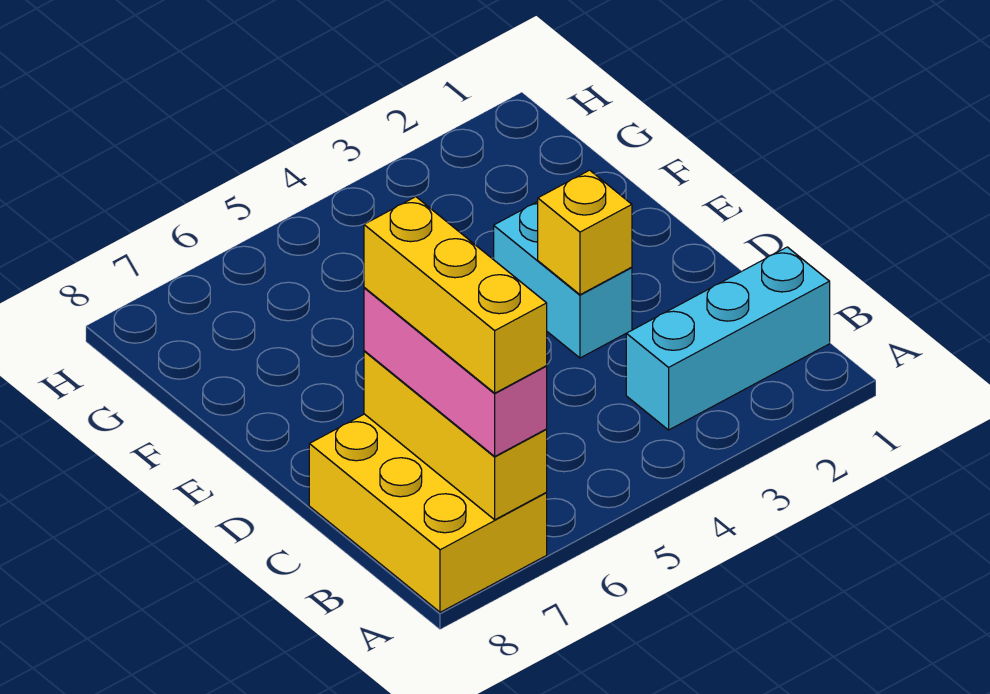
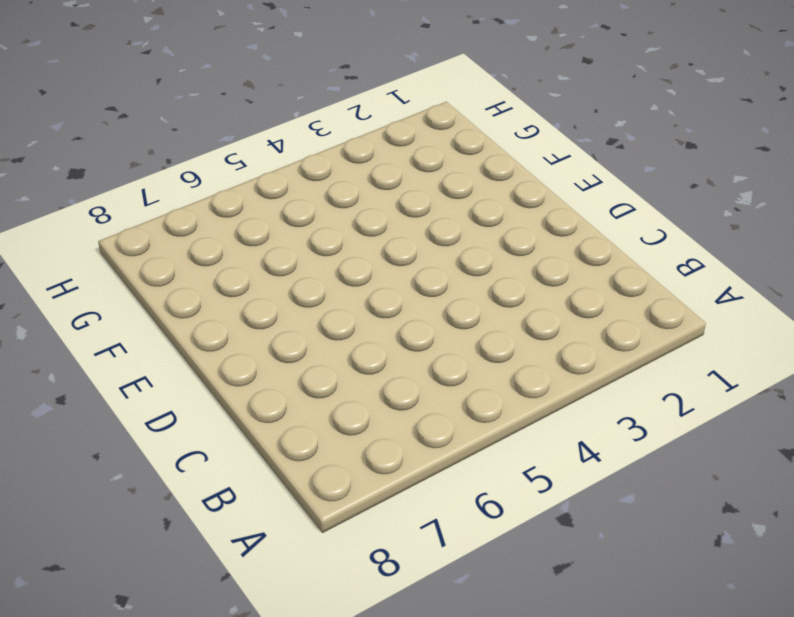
none -> yellow brick A7:C8 level 1
none -> cyan brick B1:B3 level 1

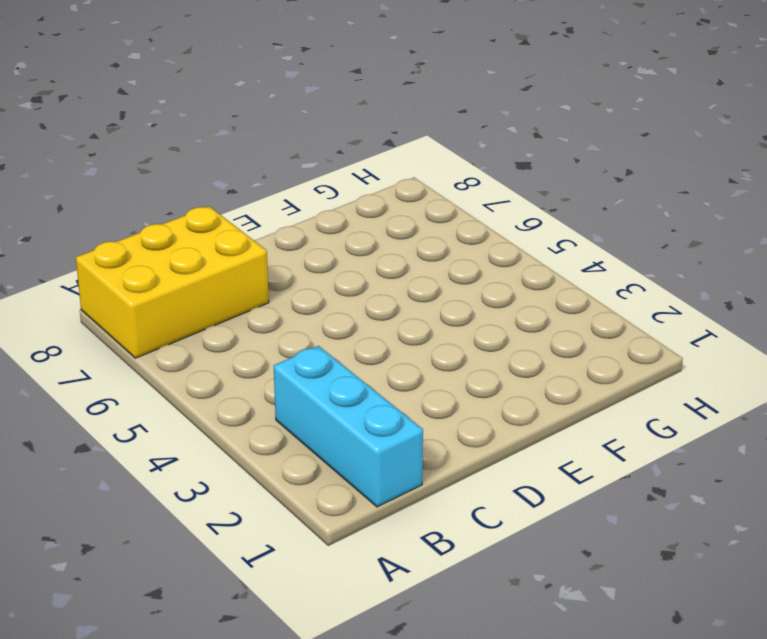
none -> cyan brick D3:E3 level 1
none -> yellow brick A7:C7 level 2

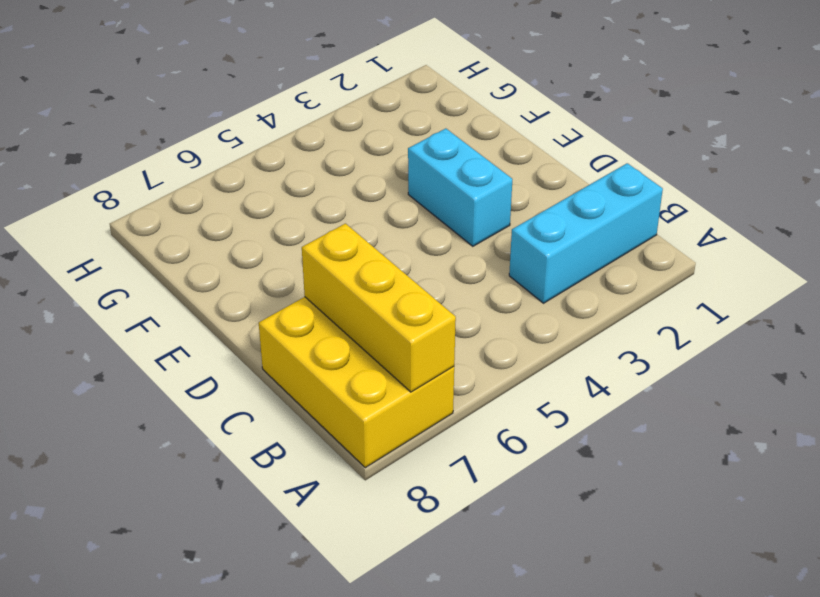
none -> yellow brick D3 level 2
none -> pink brick A7:C7 level 3

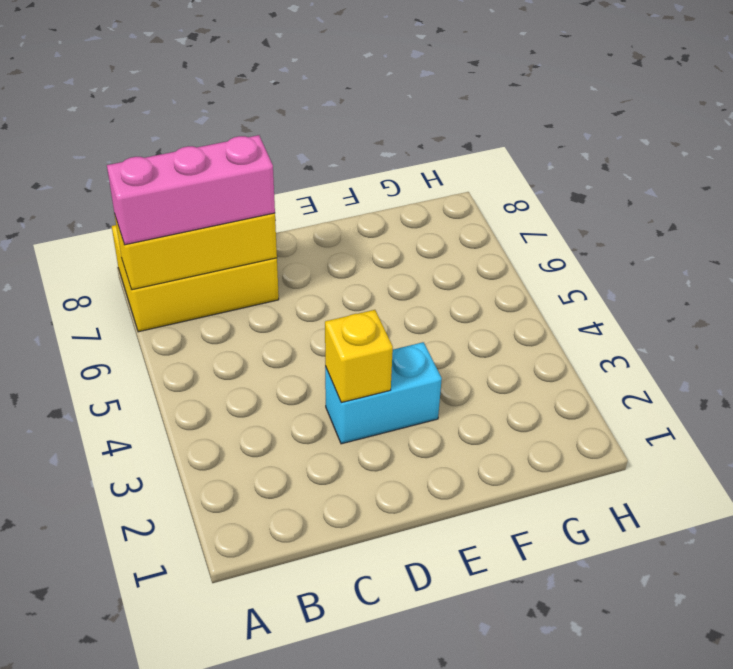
none -> cyan brick B1:B3 level 1
none -> yellow brick A7:C7 level 4

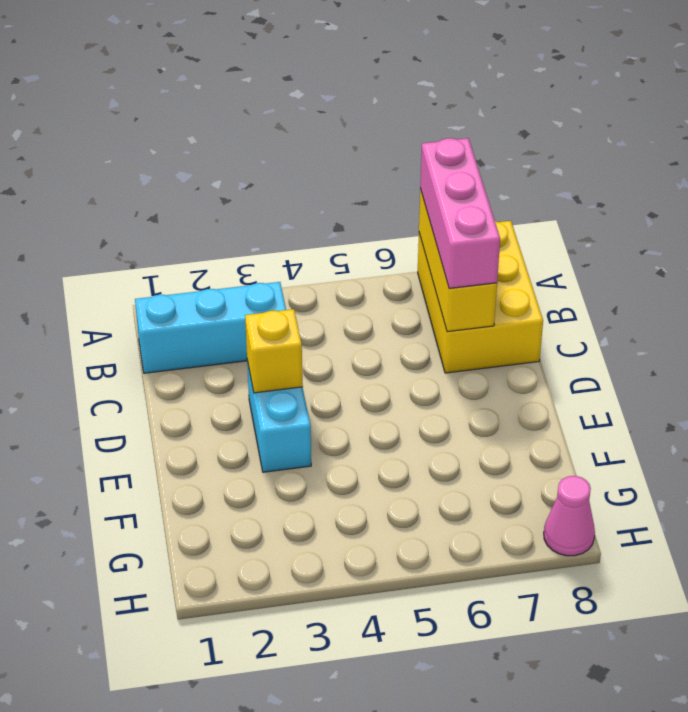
pink cone H8 level 1 -> none
none -> yellow brick A7:C7 level 4

